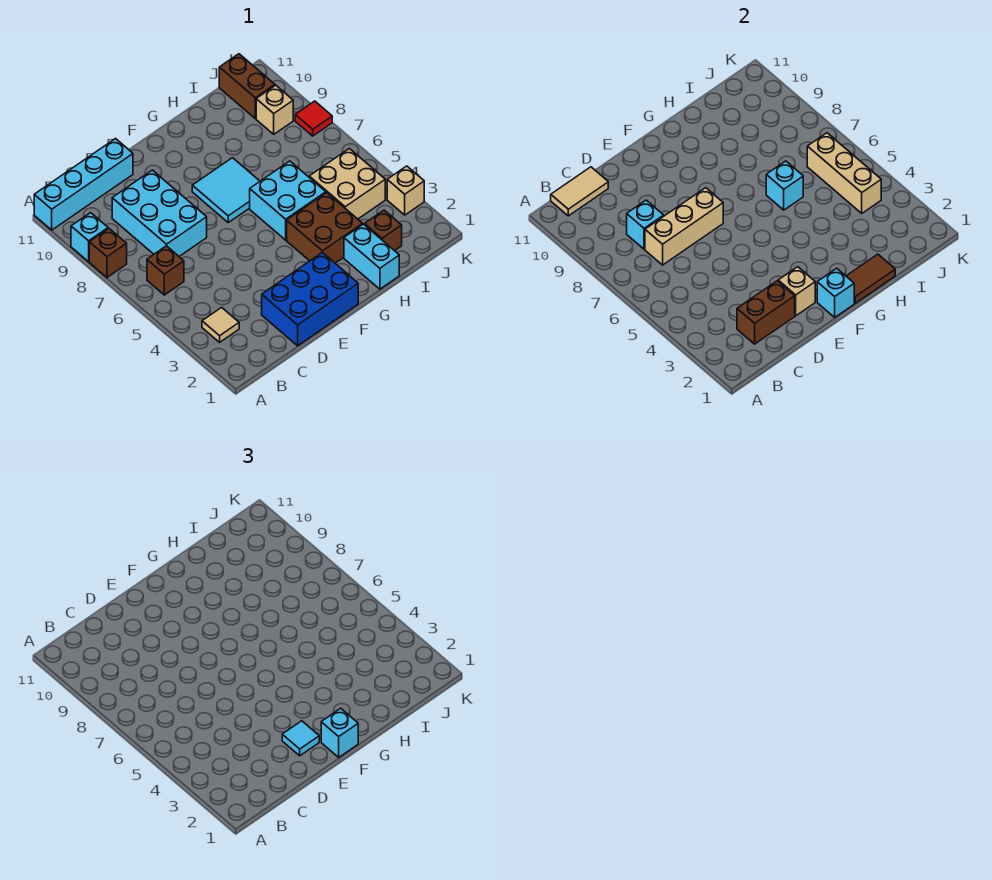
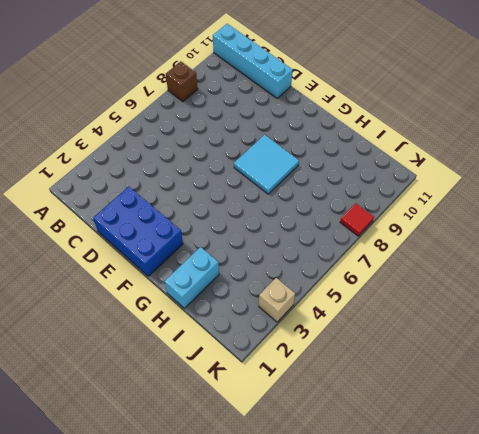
none -> cyan brick A9 level 1
none -> tan tile B3 level 1
none -> brown brick B6 level 1

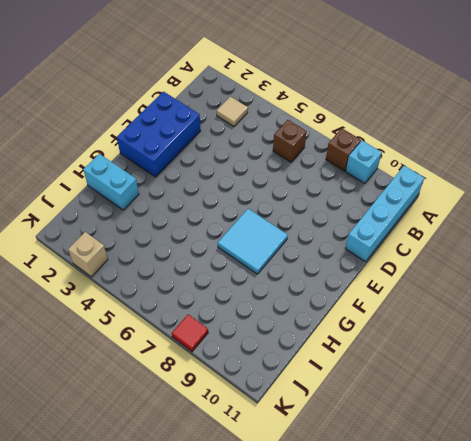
none -> cyan brick C7:D9 level 1
none -> brown brick G3:H4 level 1
none -> cyan brick G5:H6 level 1

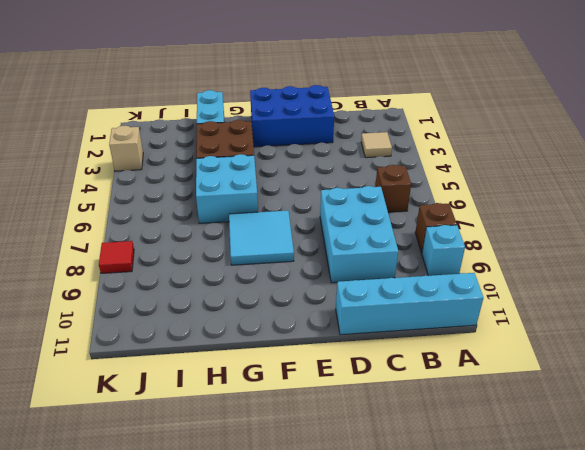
none -> brown brick I2 level 1
none -> tan brick I4:J5 level 1
none -> tan brick J9 level 1

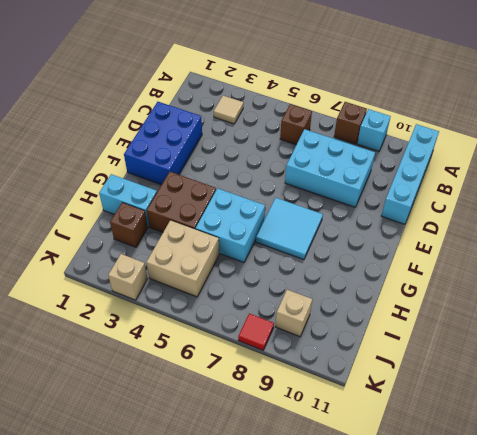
none -> brown brick J10:J11 level 1
none -> tan tile B11:C11 level 2
none -> brown brick C2:D2 level 2

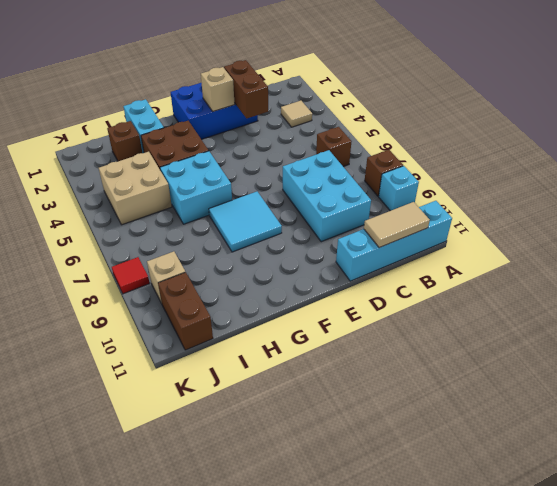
brown brick D2:D3 level 2 -> brown brick C2:D2 level 2
none -> tan brick K3 level 1
none -> tan brick C7:E7 level 2
none -> cyan brick C8 level 2

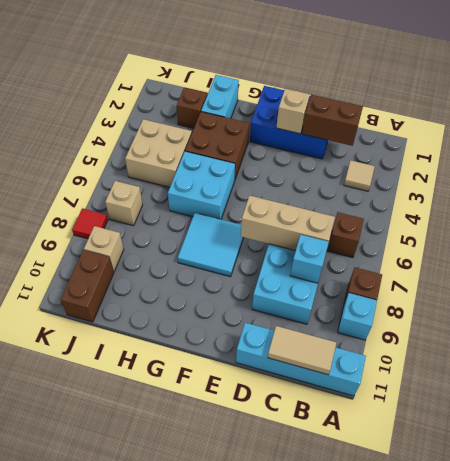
tan brick J7 level 1 -> tan brick K3 level 1
none -> cyan brick F1 level 2
none -> brown tile G1:H1 level 2
none -> cyan brick H6 level 2

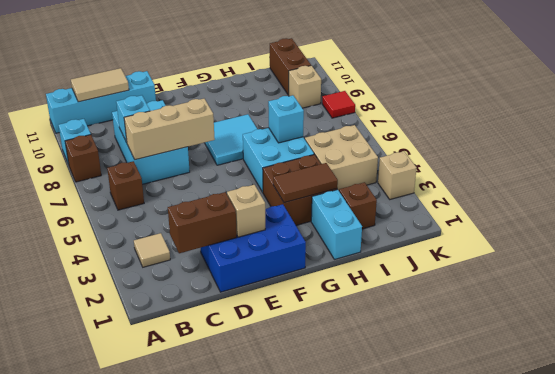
brown tile G3:H3 level 2 -> brown tile G1:H1 level 2
none -> cyan brick F1 level 2
none -> tan brick J4:J6 level 2
none -> cyan tile E2 level 3

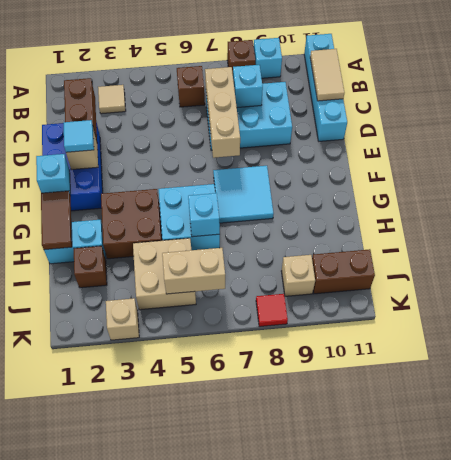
tan brick J5:J6 level 2 -> tan brick J4:J6 level 2
none -> cyan brick F1 level 3

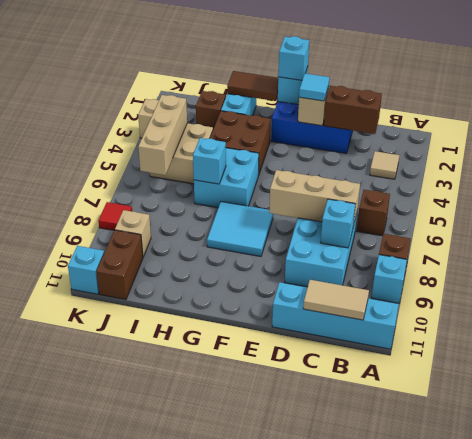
cyan brick K11 level 1 -> none

